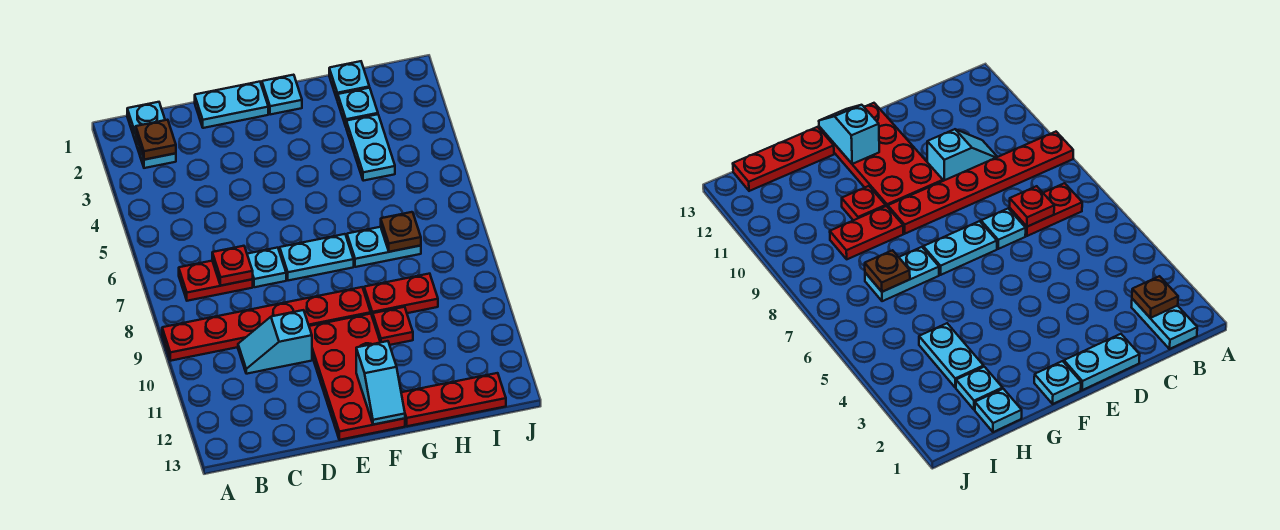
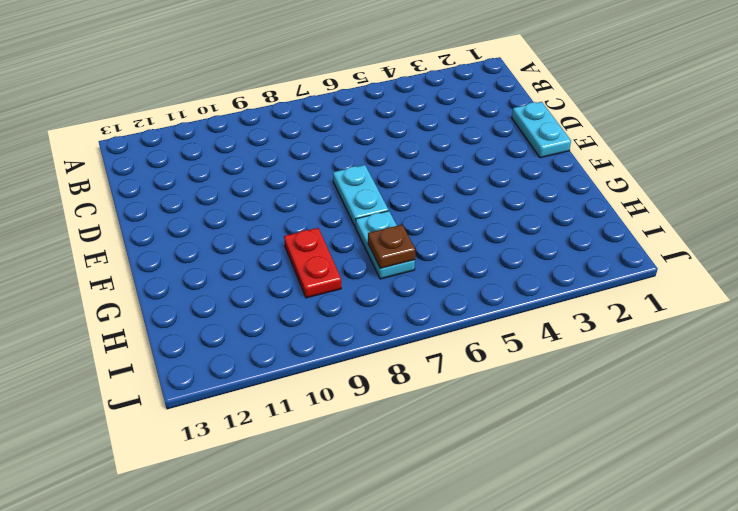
none -> red plate A9:F9 level 1
none -> cyan plate B1:B2 level 1
none -> red plate B7:C7 level 1

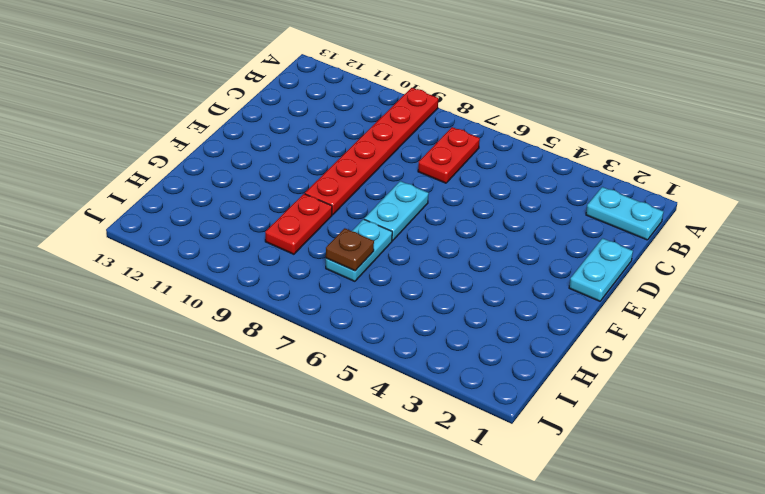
none -> cyan slope C10:D10 level 1 top D
none -> cyan plate D7 level 1
none -> red plate E10:F13 level 1

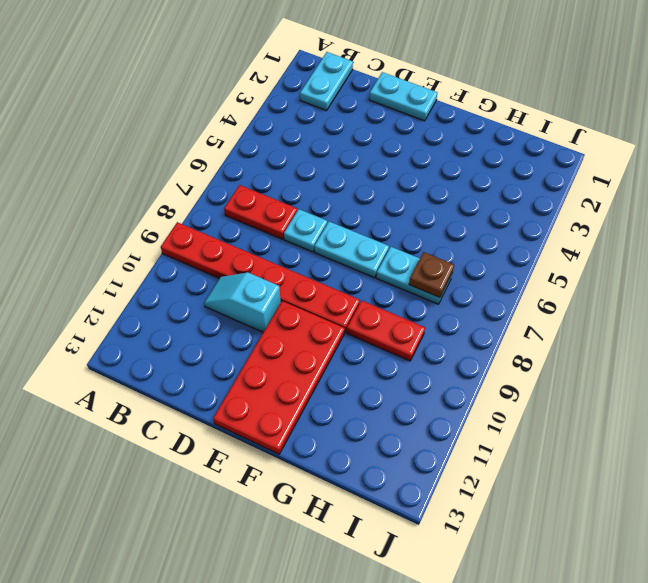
none -> cyan plate F1 level 1
none -> red plate G10 level 1
none -> red plate G13:I13 level 1

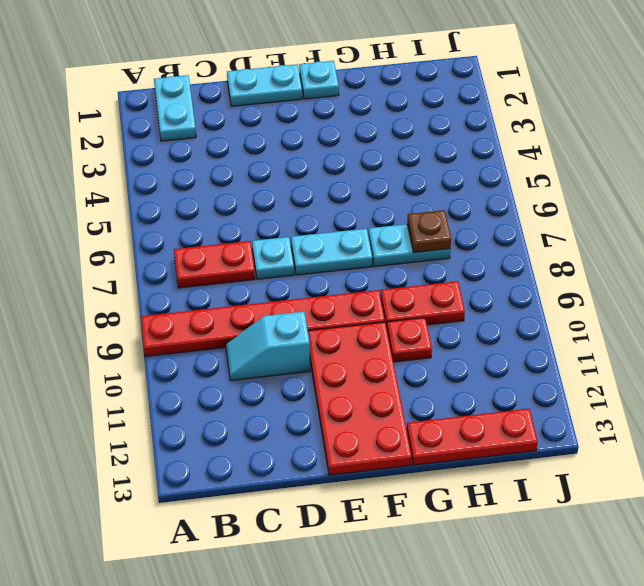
none -> cyan plate H1 level 1
none -> cyan plate H2 level 1
none -> cyan plate H3:H4 level 1

